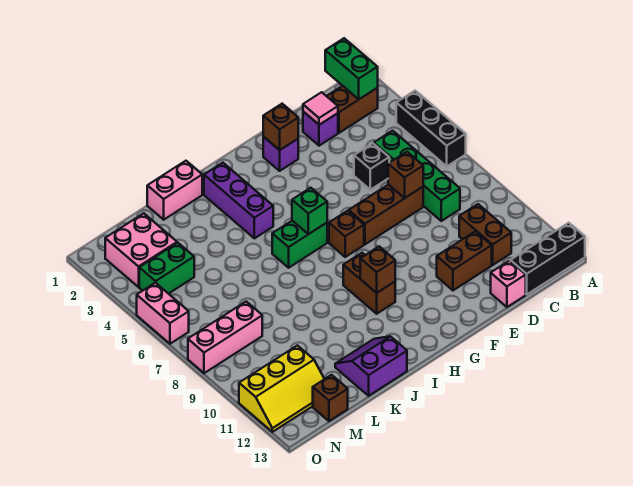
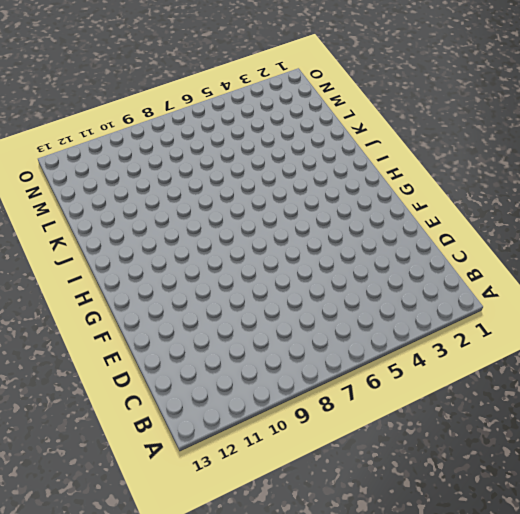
none -> black brick A4:A6 level 1
none -> black brick A13:C13 level 1
none -> brown brick B2:C2 level 1

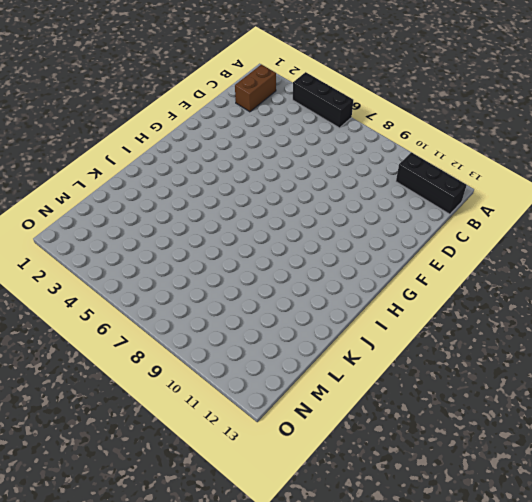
black brick B11:B13 level 1 -> black brick A13:C13 level 1
none -> green brick C5:C8 level 1
none -> brown brick C10:C11 level 1
none -> purple brick D2 level 1

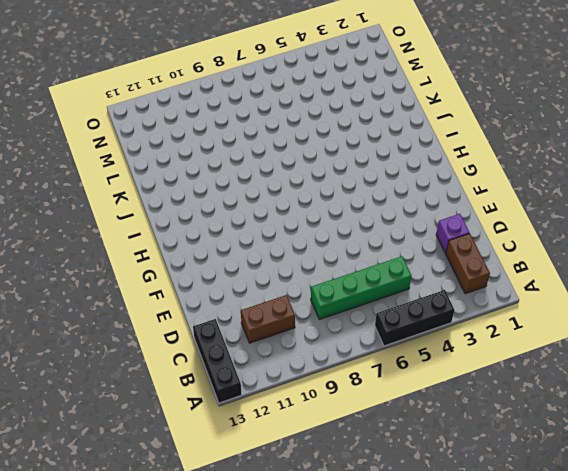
none -> black brick D5 level 1
none -> brown brick D7:F7 level 1
none -> brown brick D11:E11 level 1

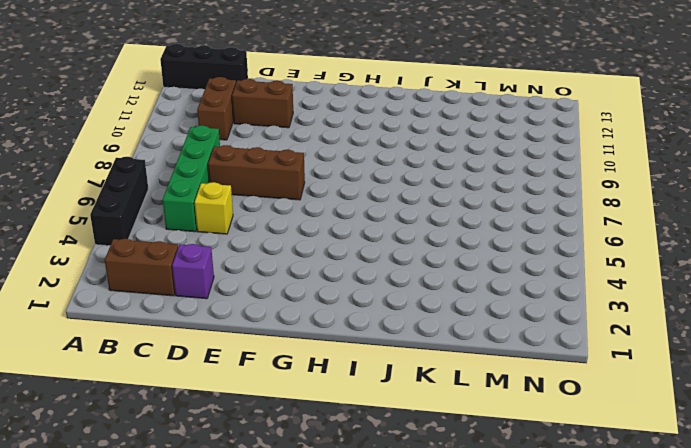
yellow brick D5 level 1 -> black brick D5 level 1
none -> pink brick D13 level 1
none -> purple brick F2 level 1
none -> brown brick G7 level 1

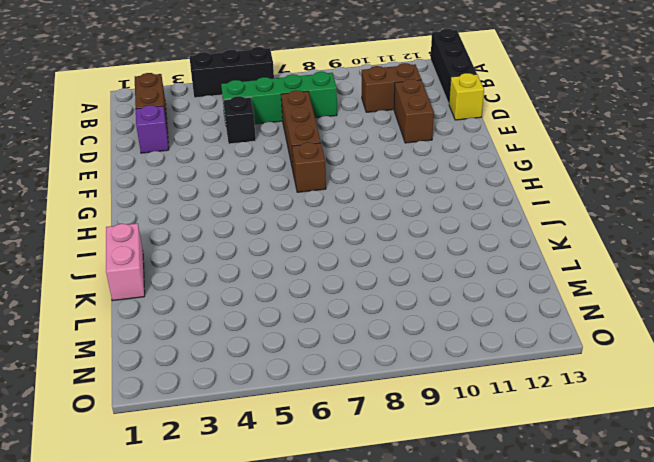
yellow brick D13 level 1 -> pink brick D13 level 1
none -> purple brick F2 level 1
none -> green brick H6:I6 level 1
none -> brown brick H9:H10 level 1

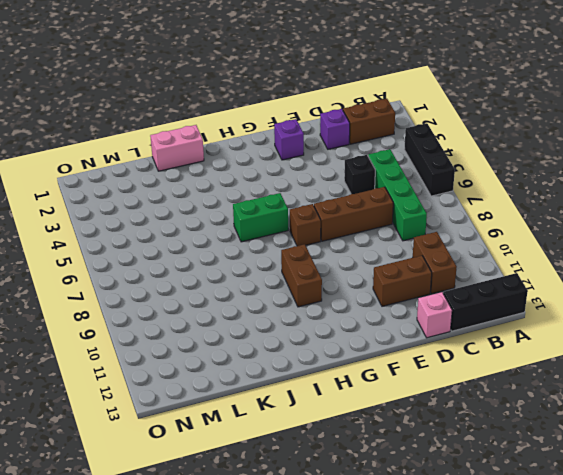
none -> purple brick I2:I4 level 1
none -> purple slope J12:K13 level 1 top 13
none -> pink brick M2:N3 level 1

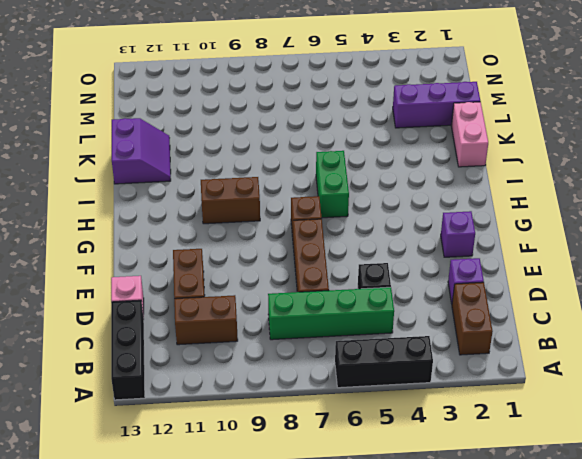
purple brick L1:L3 level 1 -> purple brick I2:I4 level 1
none -> pink brick M2:N3 level 1
none -> green brick M4:N4 level 1
none -> pink brick M8:O8 level 1

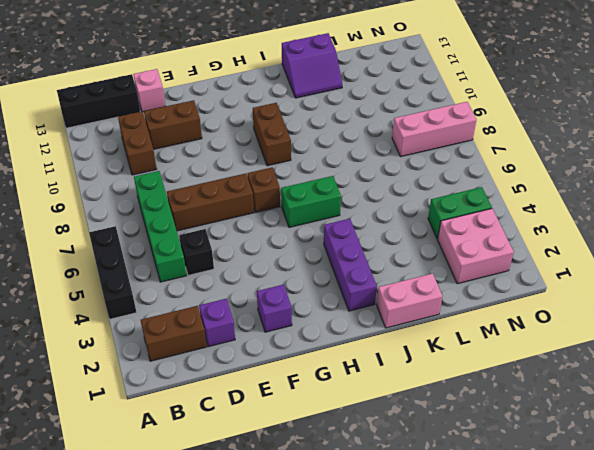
none -> yellow slope M11:O12 level 1 top 11
none -> brown brick M13 level 1
none -> pink brick O5:O6 level 1

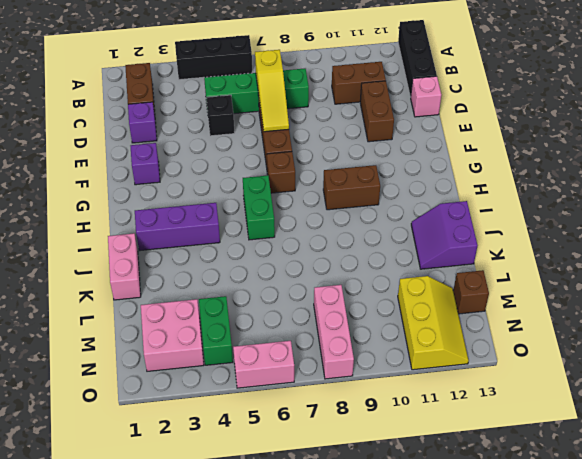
yellow slope C7:E7 level 2 top C -> brown brick D7 level 2
none -> green brick B1:B2 level 2
none -> pink tile D2 level 2
none -> brown brick F2 level 2

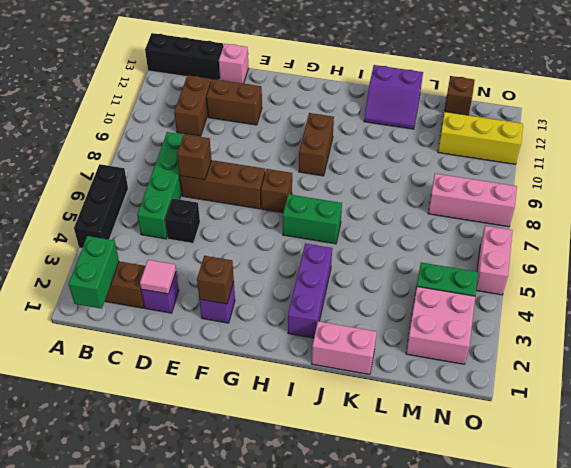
none -> green brick H6 level 2
none -> brown brick H10 level 2

